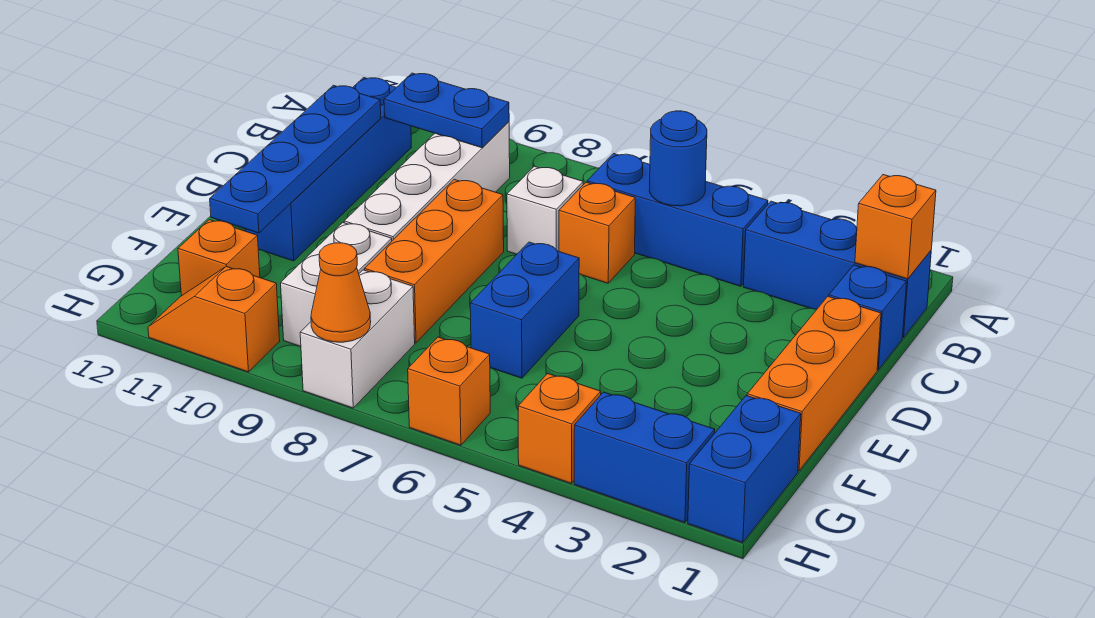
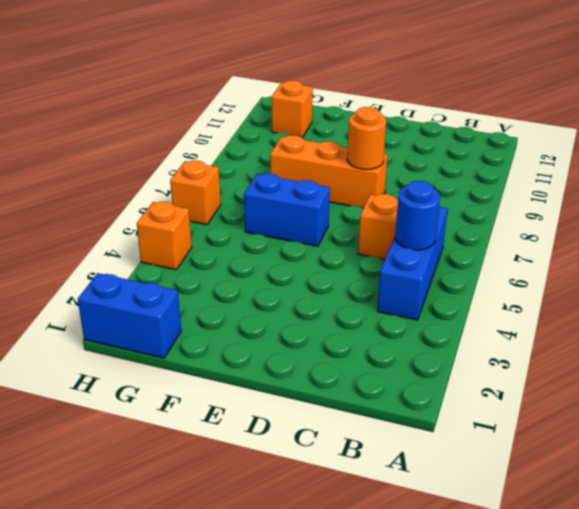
orange round brick D8 level 2 -> none
none -> blue brick B1:B3 level 1
none -> white brick B9:E9 level 1
none -> blue brick B11:E11 level 1

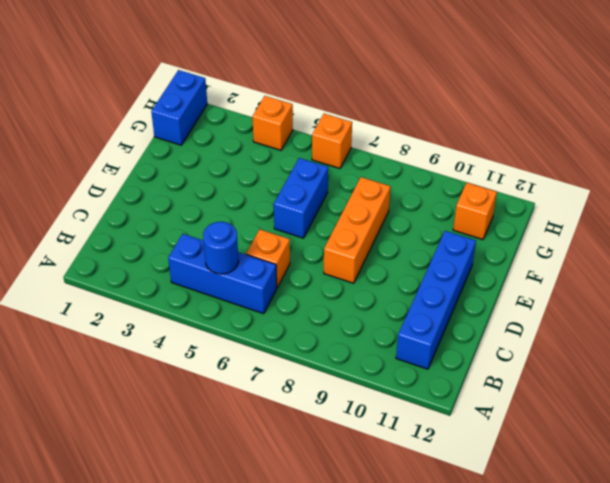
none -> blue brick B1:B3 level 1
none -> white brick B9:E9 level 1
none -> blue brick C1 level 1

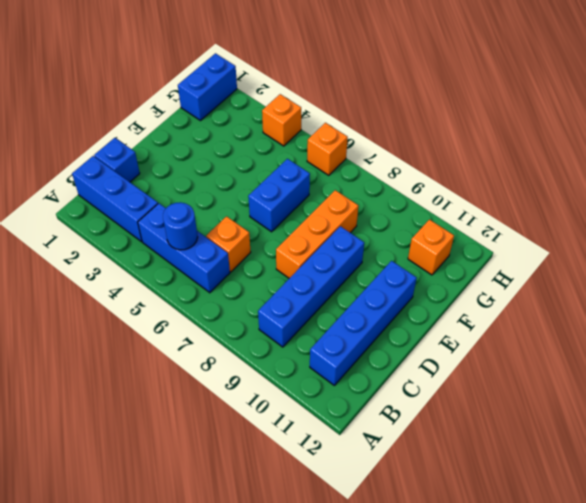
blue brick B9:E9 level 1 -> white brick B9:E9 level 1
none -> white brick C7 level 1
none -> orange brick D1:F1 level 1
none -> white brick F9:G9 level 1

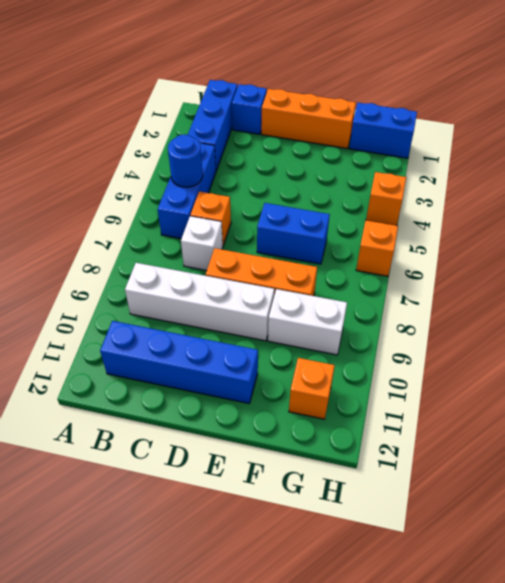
none -> white brick G8:H8 level 1
none -> blue brick H2:H3 level 1
none -> orange slope H10:H11 level 1 top 10

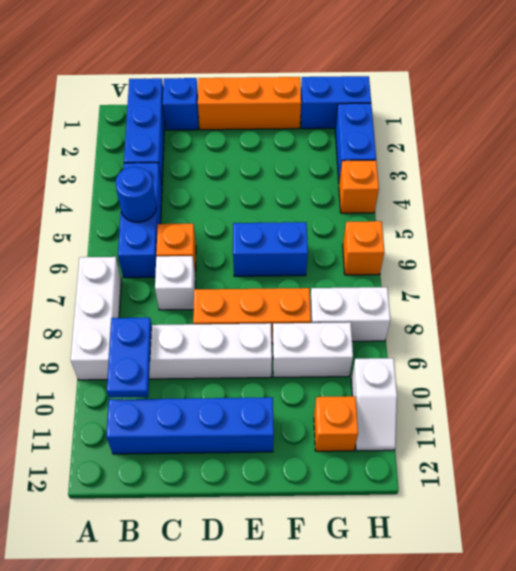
white brick A7:A9 level 1 -> none
white slope H10:H11 level 1 top 10 -> orange slope H10:H11 level 1 top 10
none -> orange brick B1 level 2
none -> blue plate C11:F11 level 2
none -> orange cone H8 level 2

